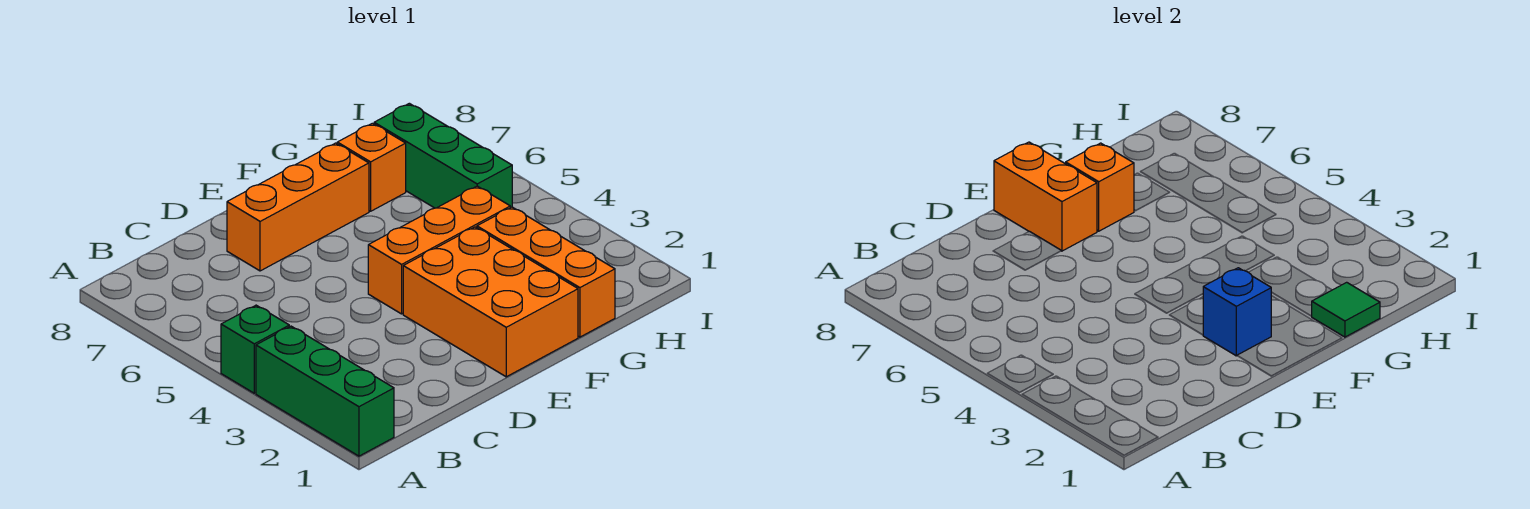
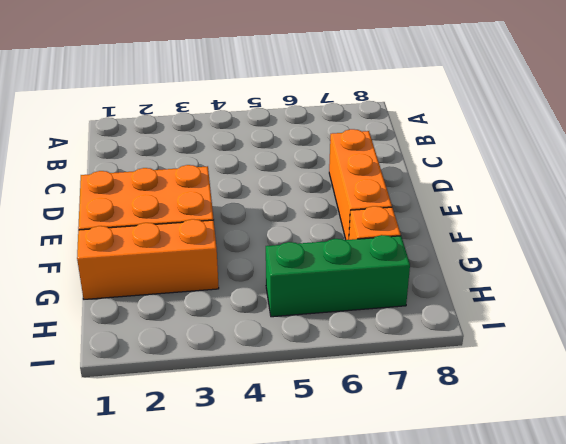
none -> green brick A1:A3 level 1
none -> green brick A4 level 1
none -> orange brick E4:G4 level 1

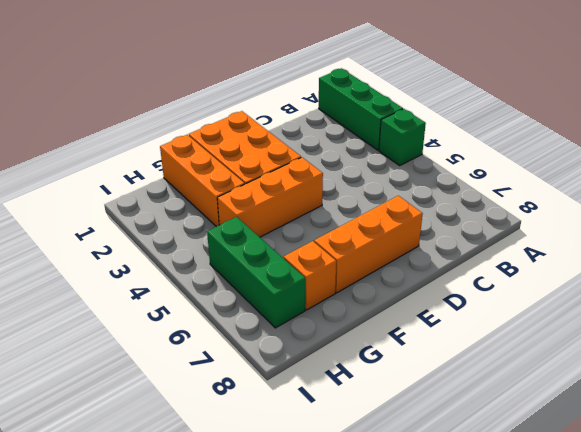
none -> blue brick E2 level 2
none -> orange brick E7:E8 level 2
none -> orange brick F7 level 2

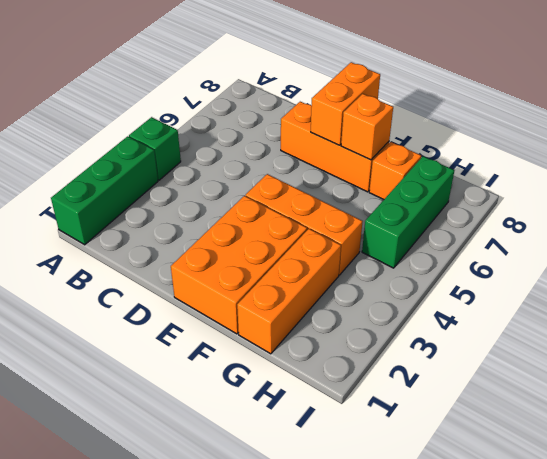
none -> blue brick E2 level 2
none -> green tile G1 level 2

